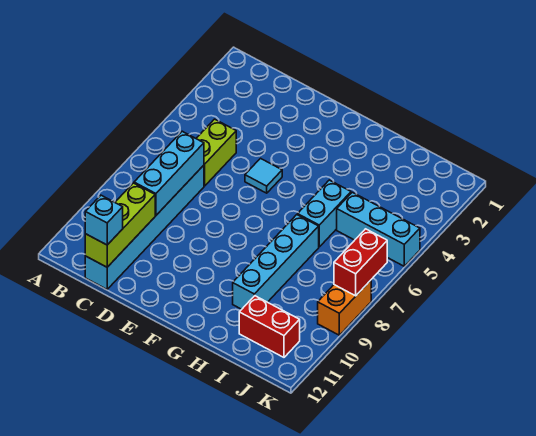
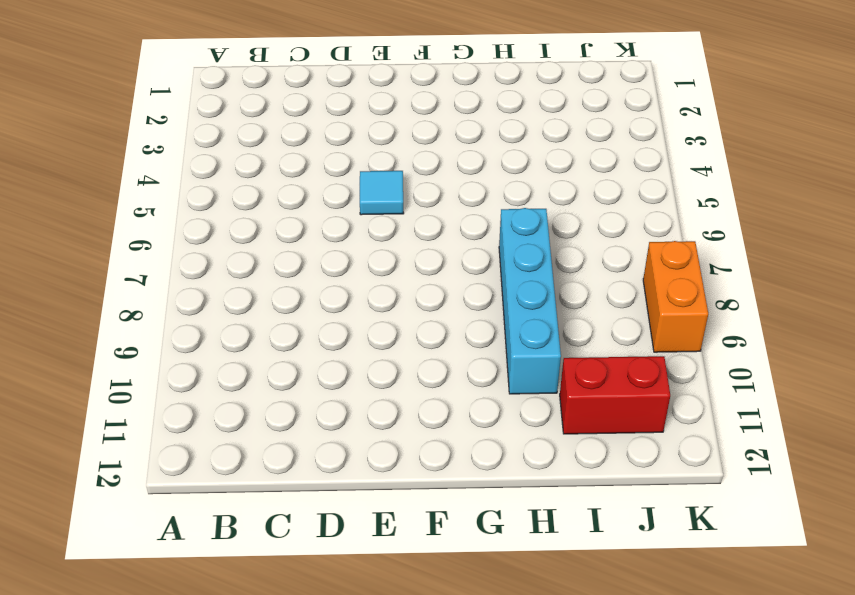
none -> lime brick C5:C6 level 1
none -> cyan brick C7:C12 level 1
none -> cyan brick H5:H6 level 1

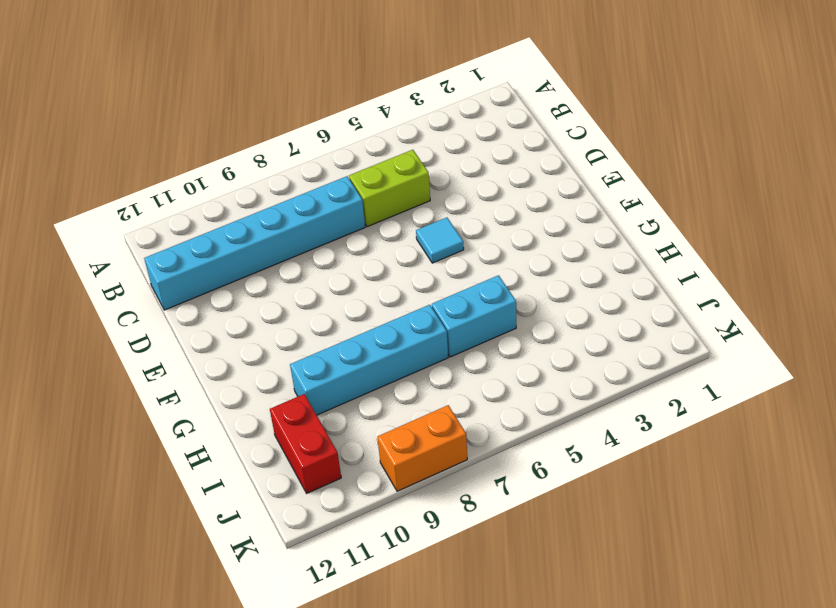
none -> cyan brick I5:K5 level 1
none -> cyan brick C7:C9 level 2
none -> lime brick C10:C12 level 2

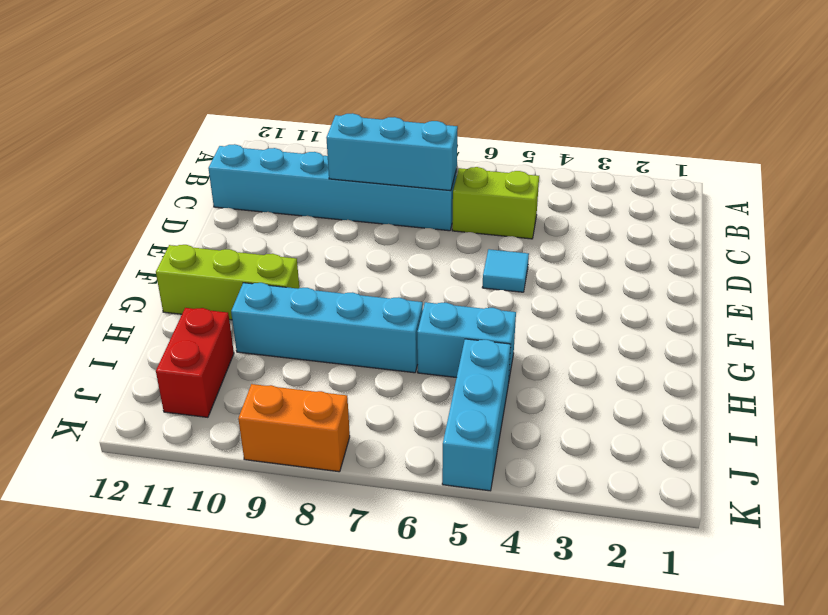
lime brick G10:G12 level 1 -> lime brick C10:C12 level 2
none -> red brick K7:K8 level 2
none -> cyan brick C12 level 3

